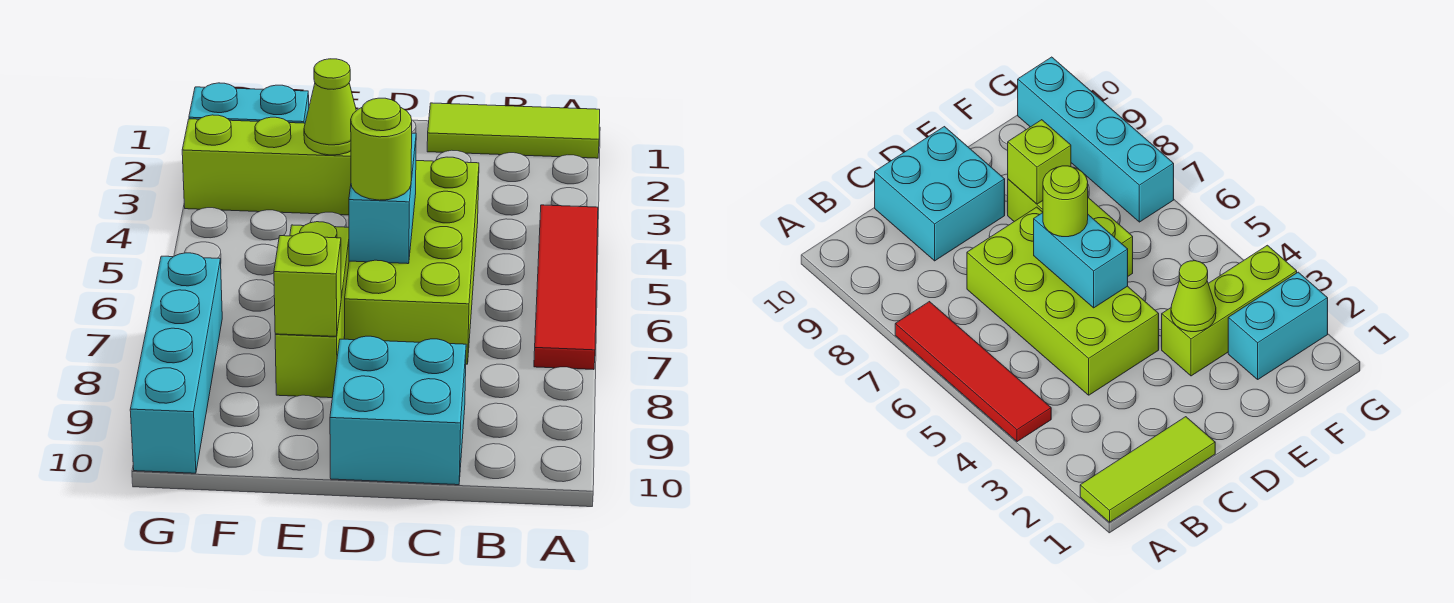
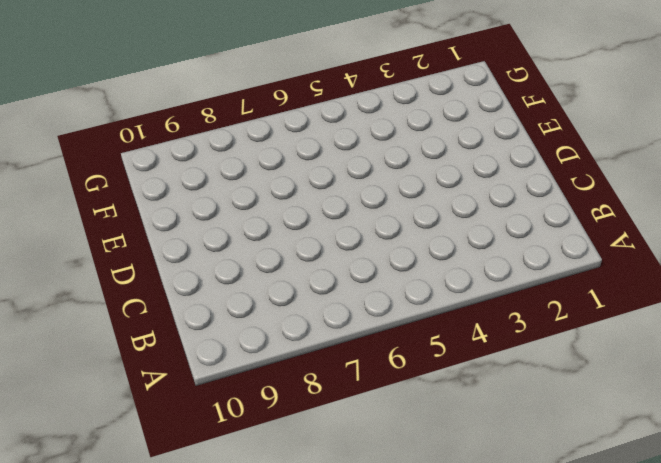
none -> lime tile A1:C1 level 1
none -> red tile A4:A7 level 1
none -> lime brick C4:D7 level 1

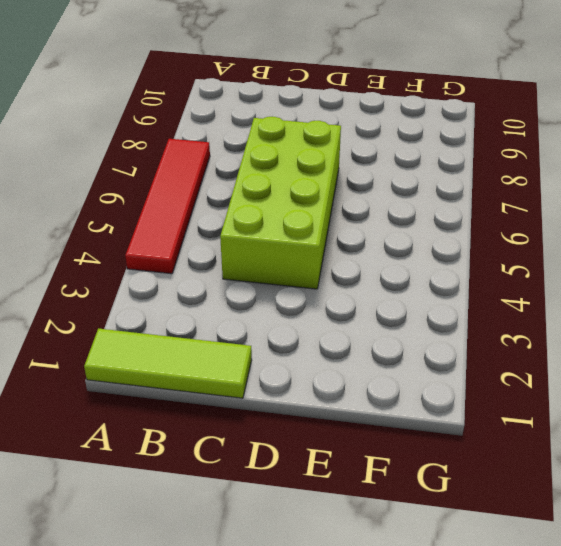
none -> cyan brick C9:D10 level 1
none -> lime brick E3:G3 level 1
none -> lime brick E6:E8 level 1

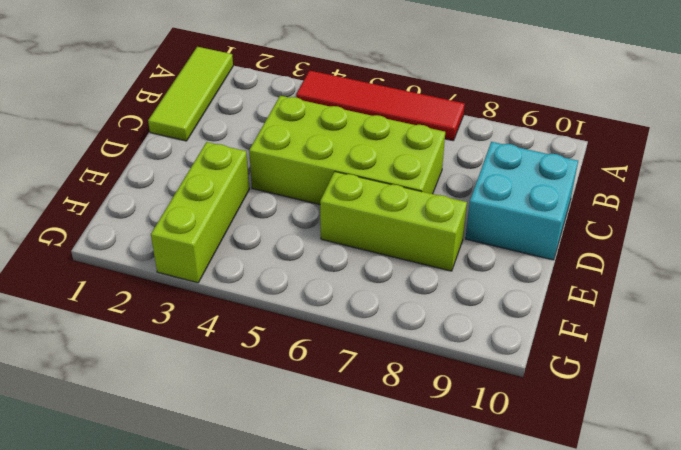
none -> cyan brick F2:G2 level 1
none -> cyan brick G7:G10 level 1
none -> cyan brick D5:D6 level 2

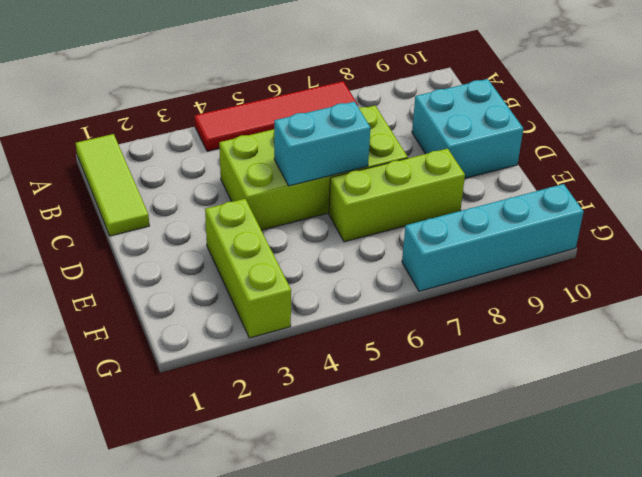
none -> cyan brick F2:G2 level 1
none -> lime cone E3 level 2
none -> lime brick E8 level 2

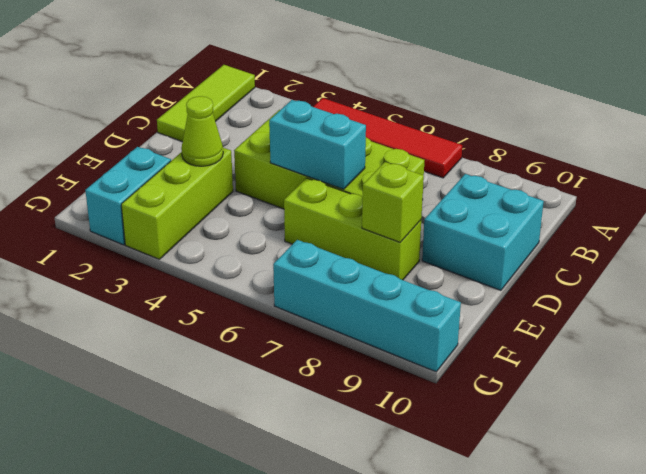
none -> lime round brick D6 level 3

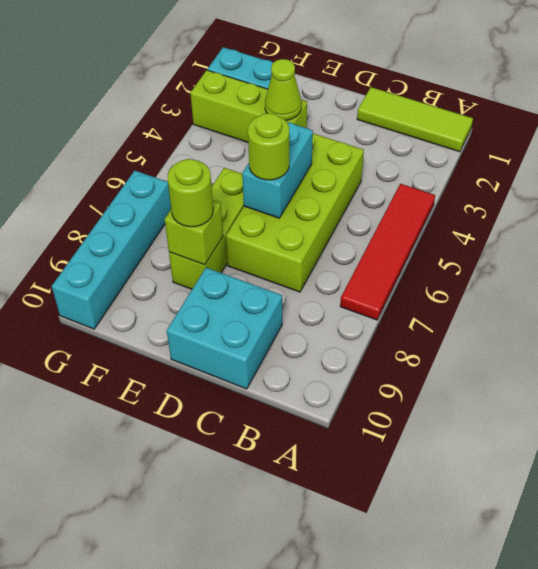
lime round brick E8 level 3 -> none

